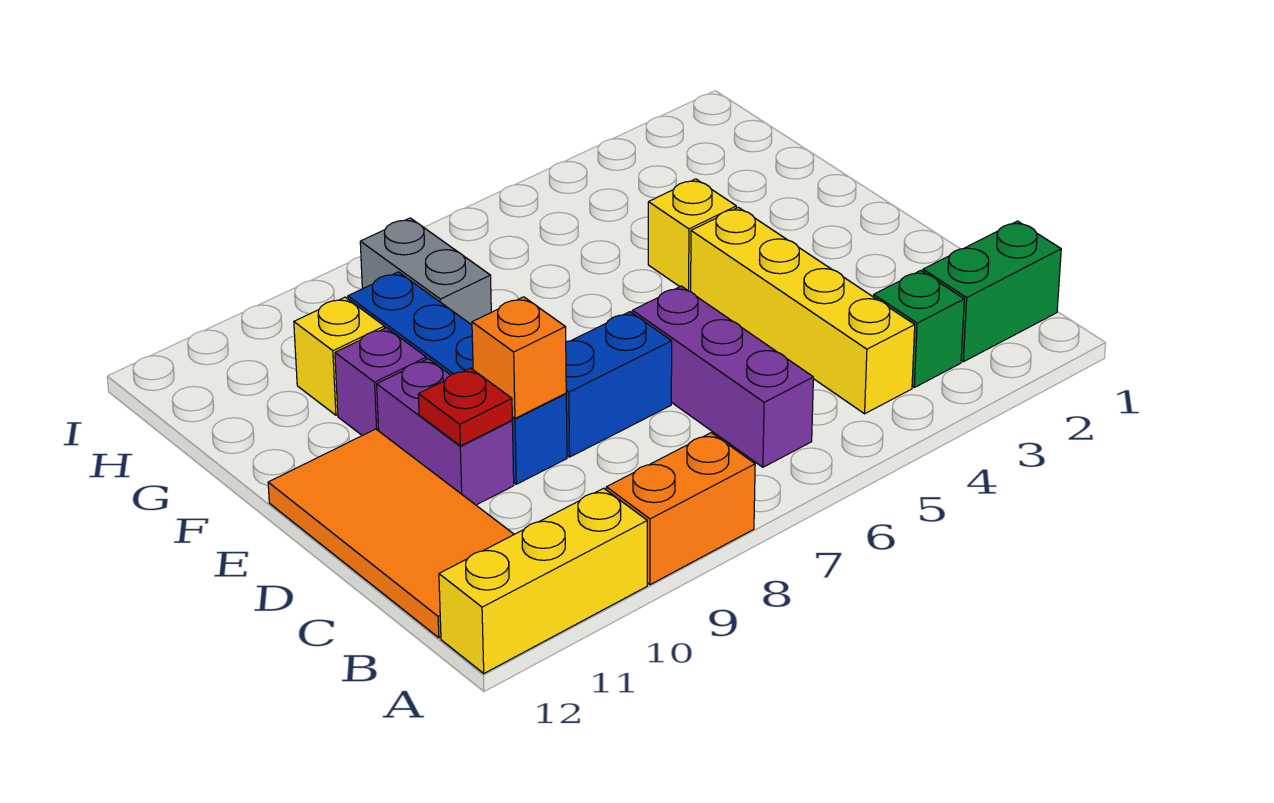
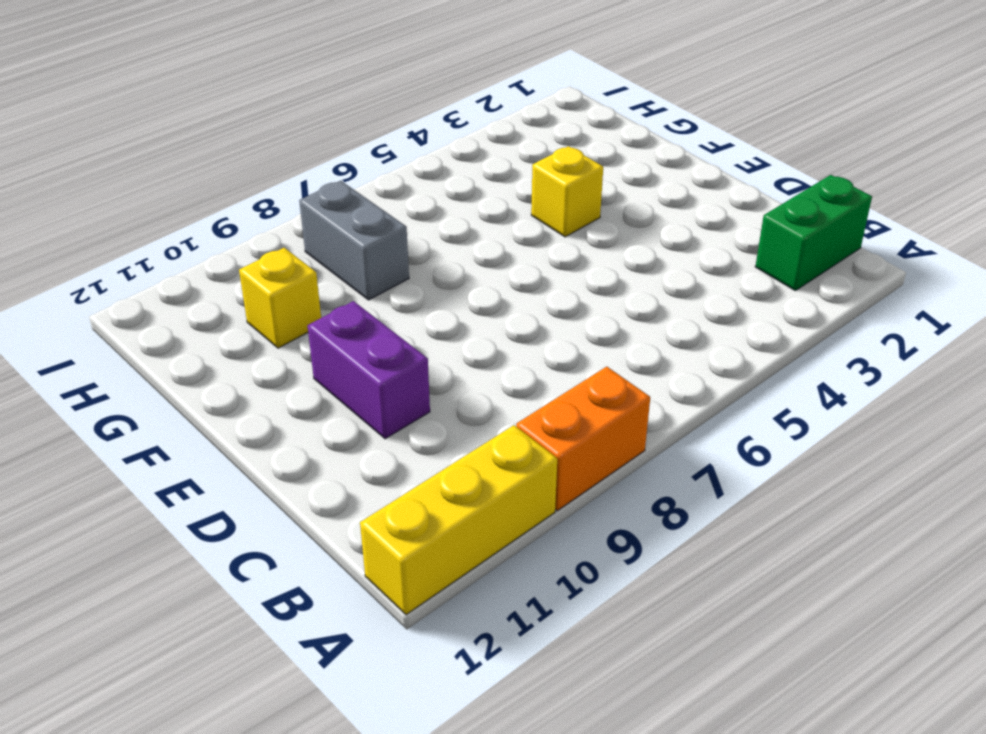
none -> green brick B3 level 1
none -> yellow brick B4:E4 level 1
none -> purple brick B6:D6 level 1

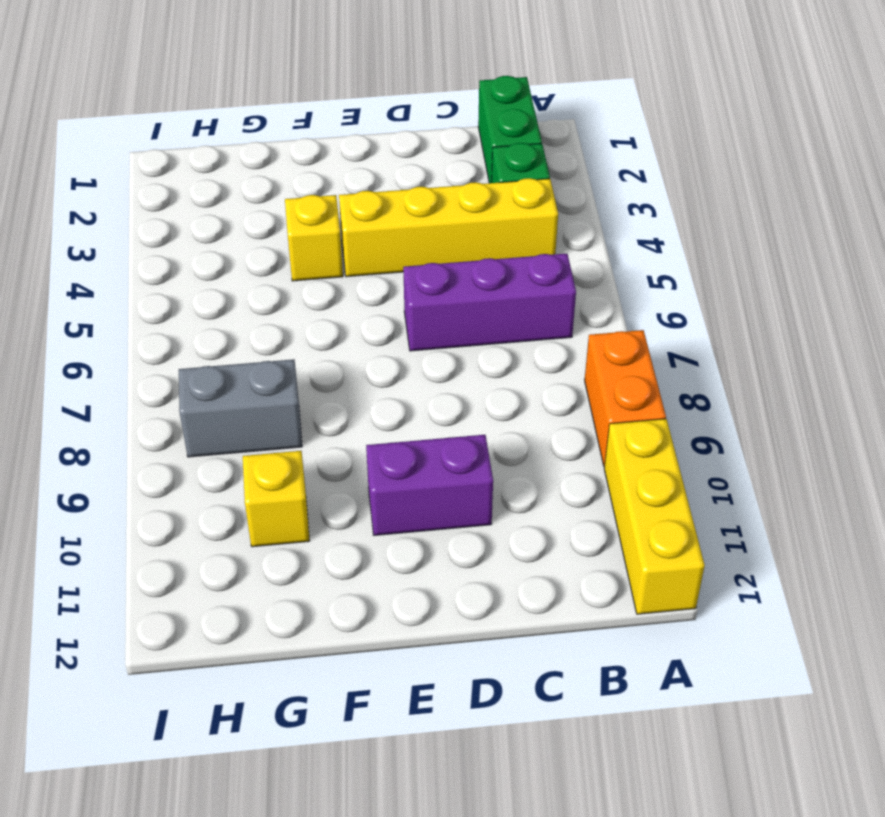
none -> orange tile B11:E12 level 1
none -> blue brick D7:D8 level 1
none -> blue brick D9:G9 level 1

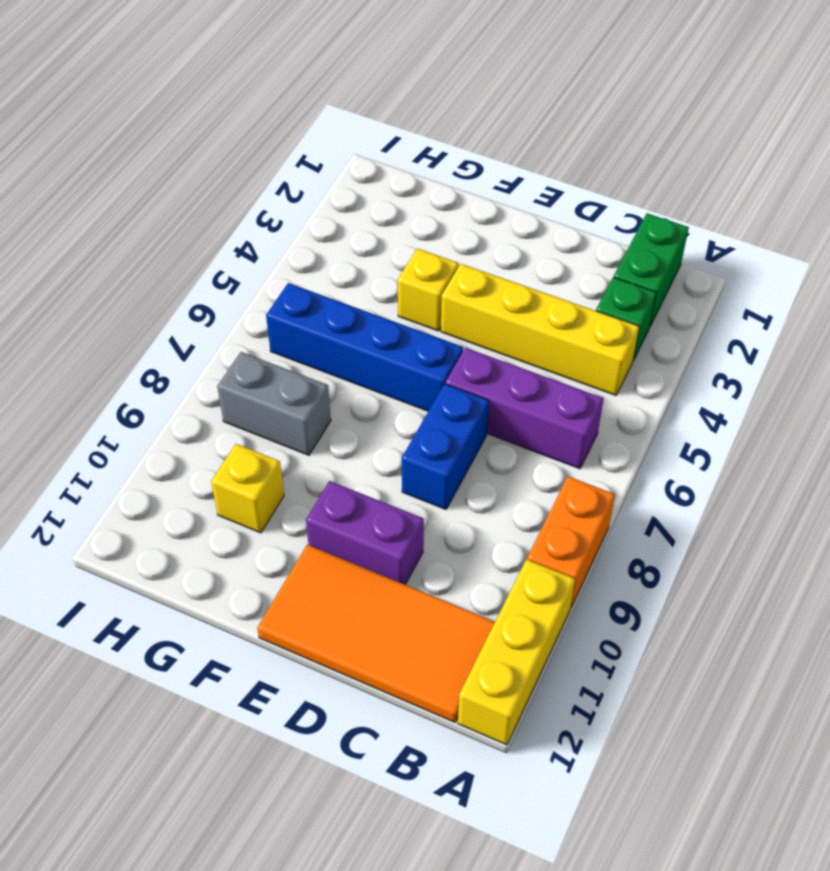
blue brick E6:H6 level 1 -> blue brick D9:G9 level 1
none -> purple brick F10 level 1
none -> orange brick D9 level 2
none -> red plate D10 level 2

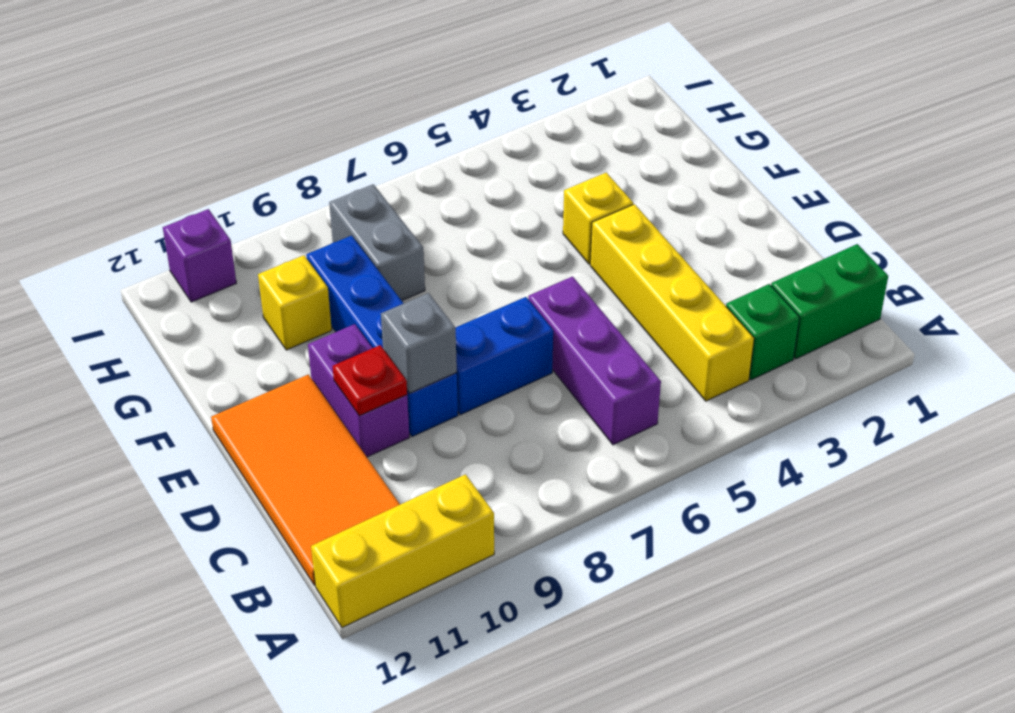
grey brick D9 level 2 -> orange brick D9 level 2
purple brick I11 level 1 -> purple brick F10 level 1
none -> orange brick A8:A9 level 1

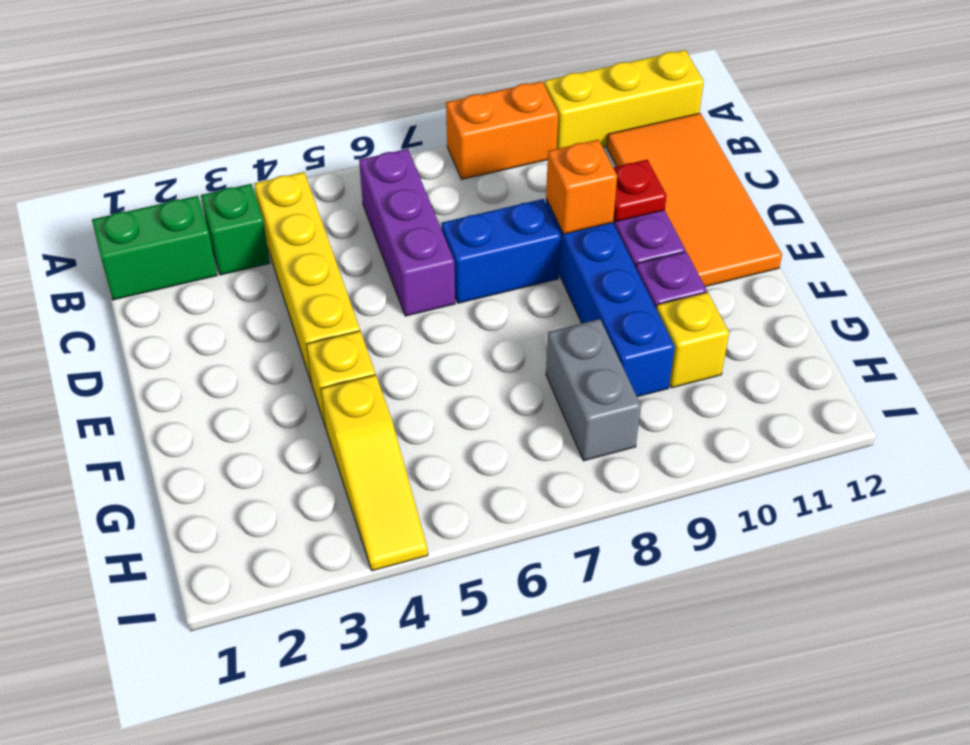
yellow slope G4:I4 level 1 top G -> none

